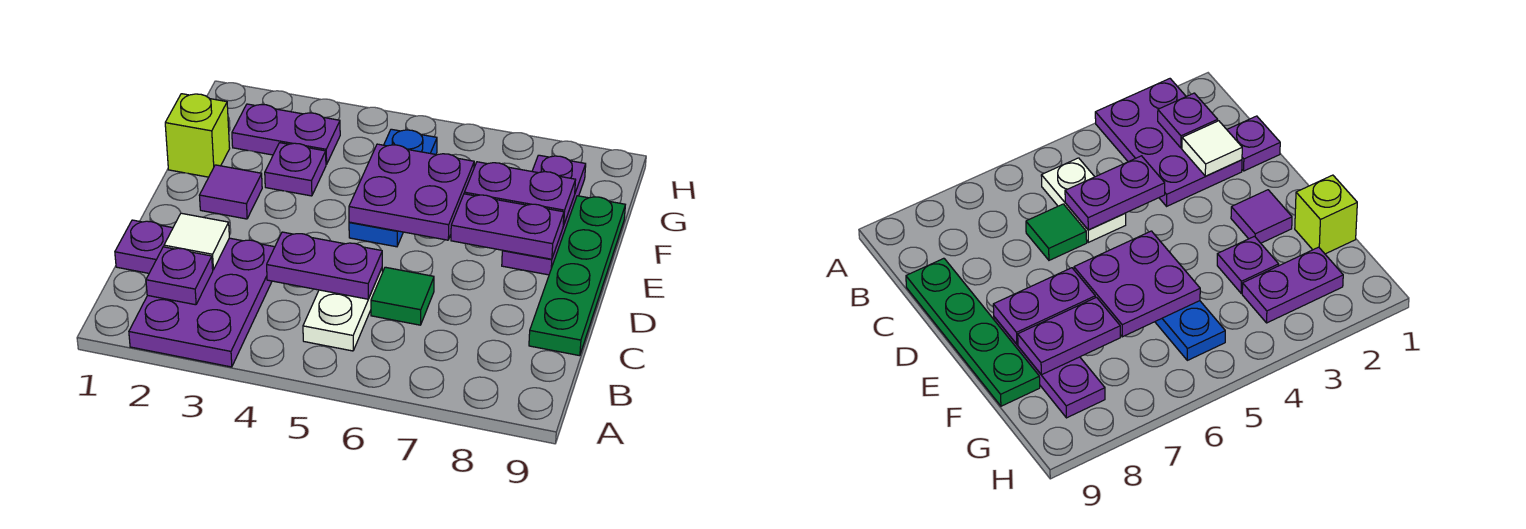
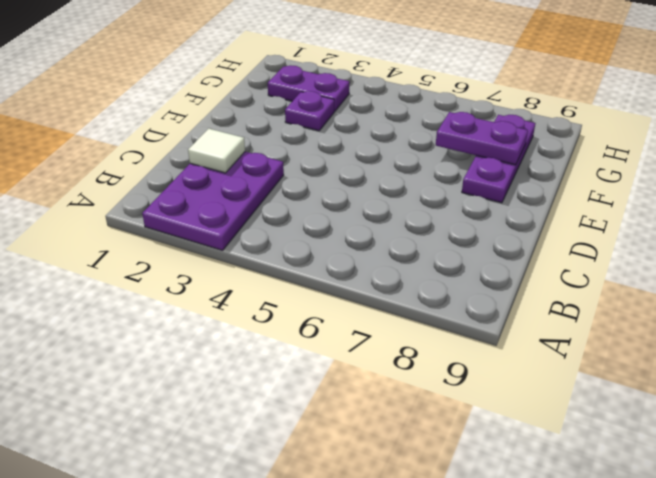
none -> white plate B5:C5 level 1
none -> purple plate C1 level 1
none -> green tile C6 level 1

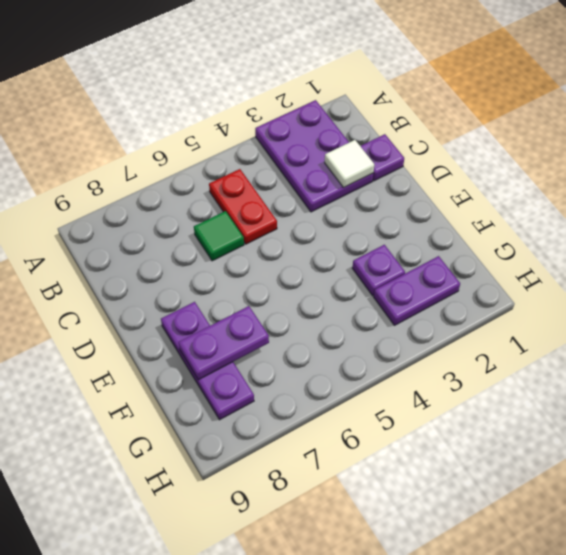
red plate B5:C5 level 1 -> white plate B5:C5 level 1
none -> green plate C9:F9 level 1
none -> purple tile E2 level 1
none -> blue plate E5:G5 level 1

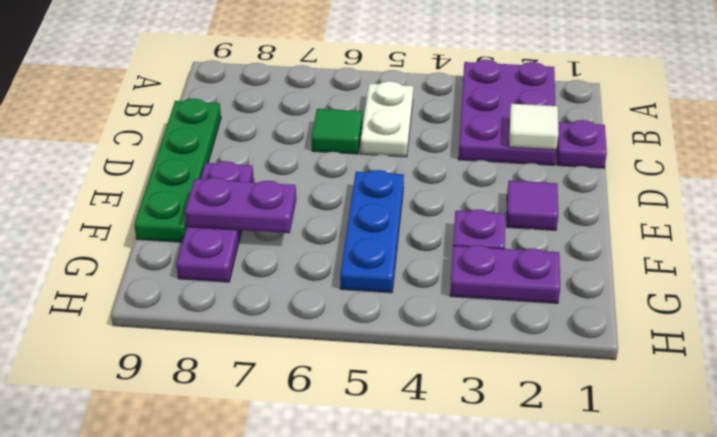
none -> lime brick F1 level 1
none -> purple plate B2 level 2
none -> purple plate C4:C5 level 2

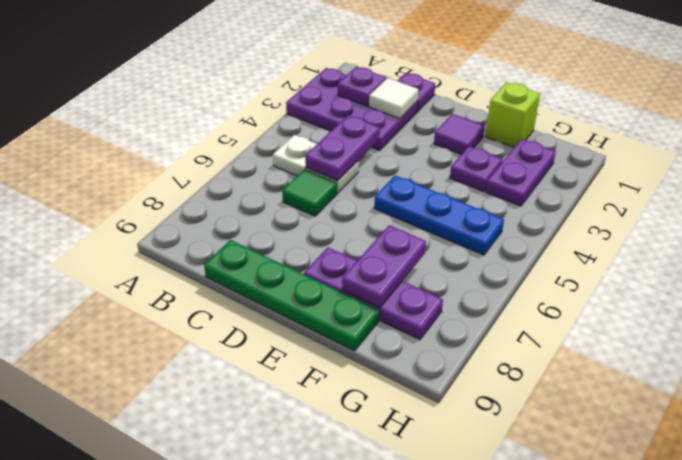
none -> purple plate E5:F6 level 2
none -> purple plate E7:E8 level 2

